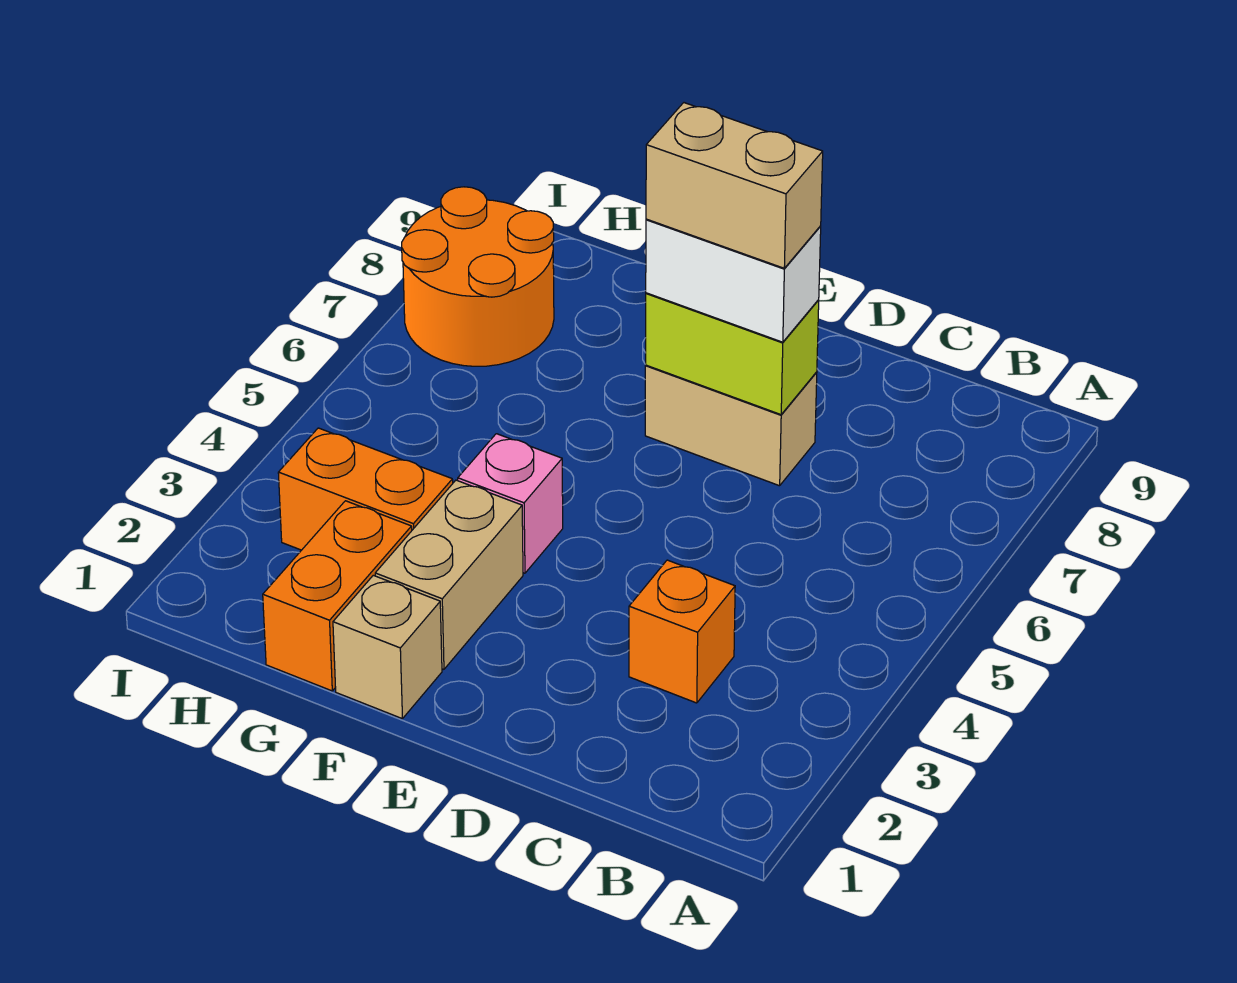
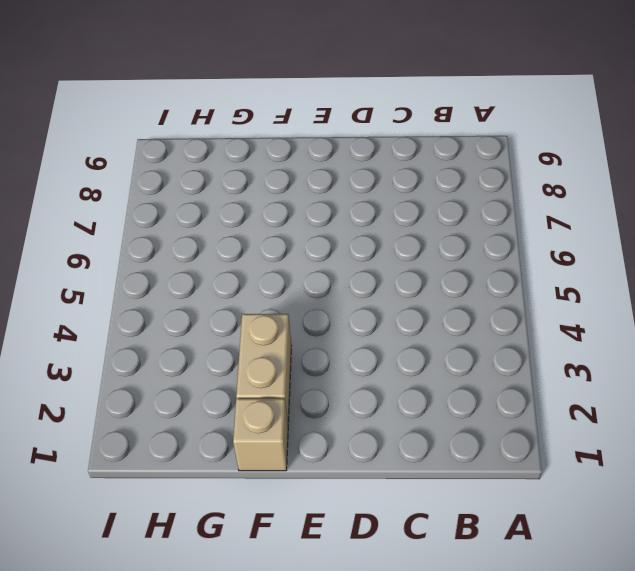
none -> orange brick C3 level 1
none -> tan brick D7:E7 level 1

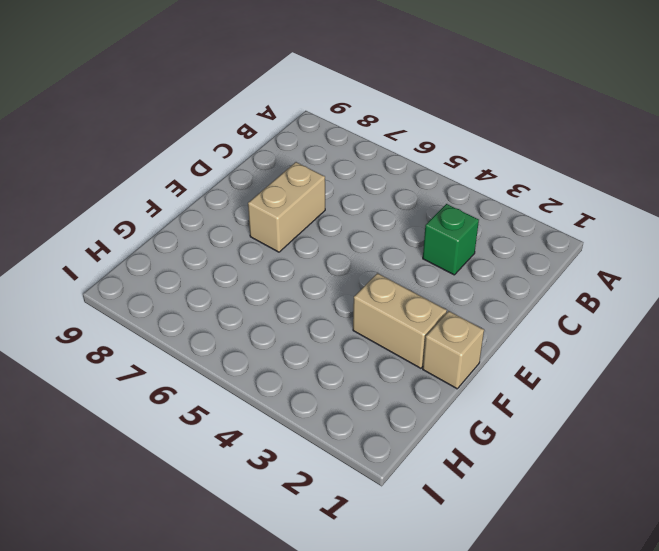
green brick C3 level 1 -> orange brick C3 level 1
none -> pink brick F4 level 1
none -> orange brick G1:G2 level 1

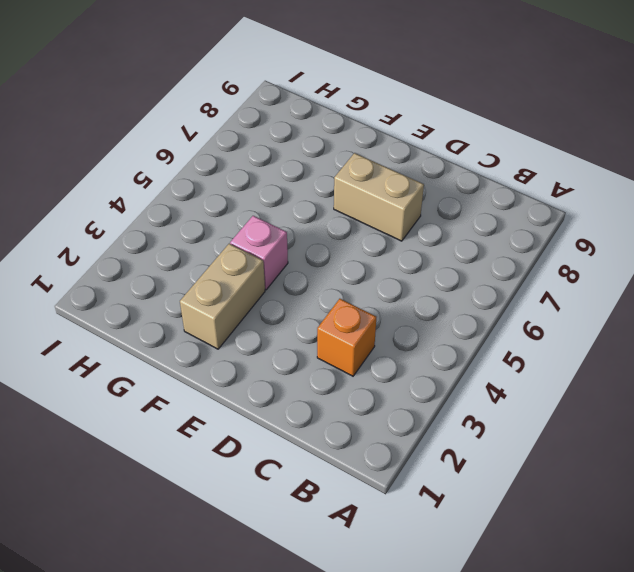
none -> tan brick F1 level 1
none -> orange brick G1:G2 level 1

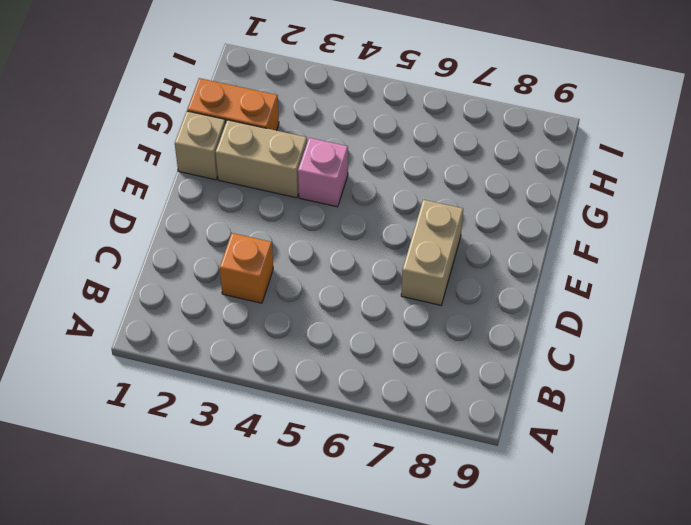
none -> orange brick G3:H3 level 1
none -> orange round brick H7:I8 level 1

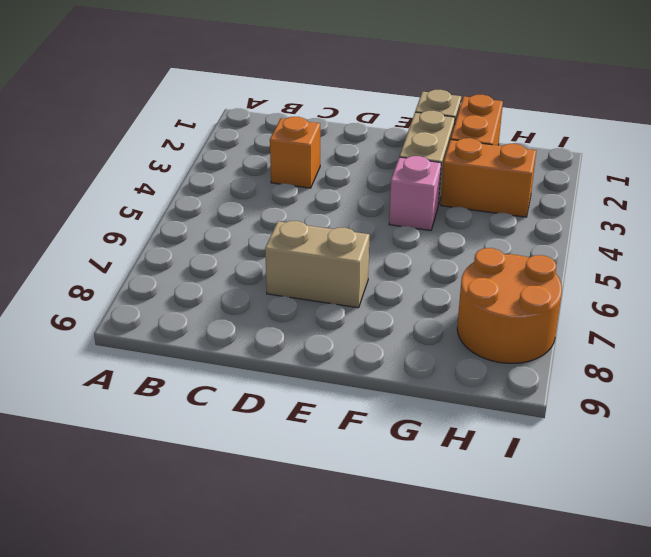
none -> lime brick D7:E7 level 2
none -> white brick D7:E7 level 3

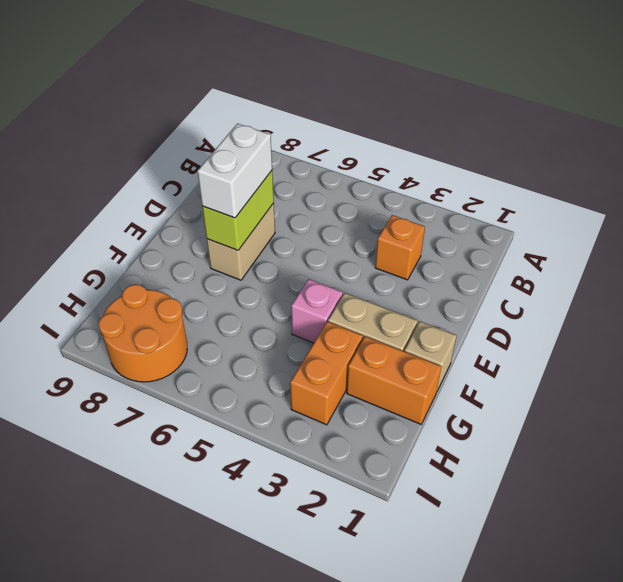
none -> tan brick D7:E7 level 4

